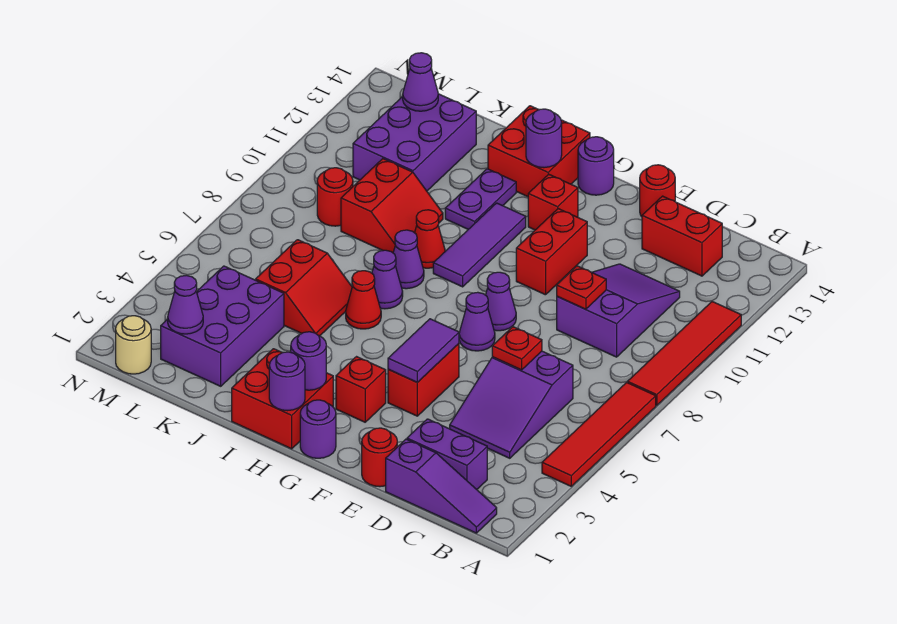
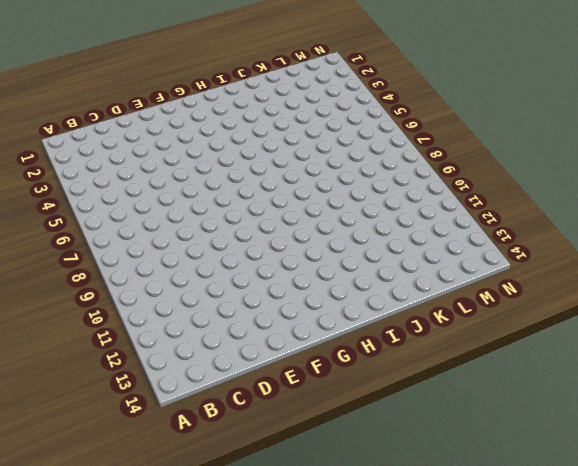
none -> red tile A4:A7 level 1
none -> red tile A8:A11 level 1
none -> purple slope B1:D1 level 1 top D
none -> purple brick C2:D2 level 1

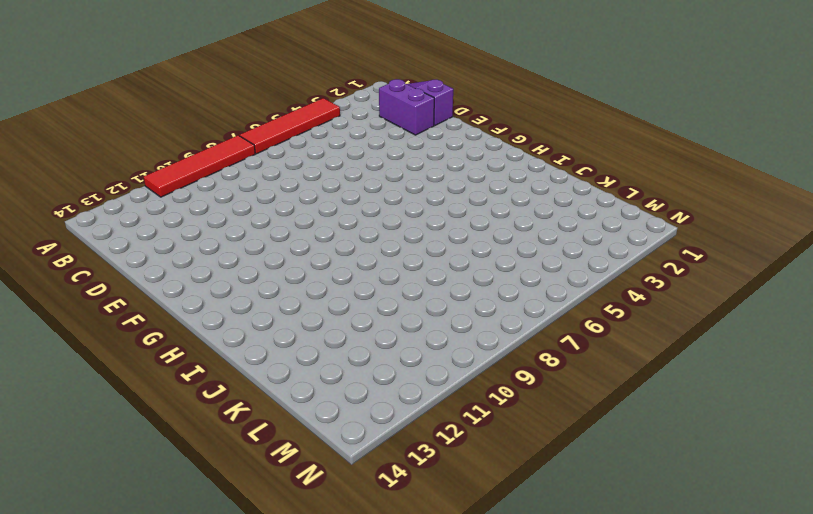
none -> purple slope C4:D6 level 1 top 6
none -> purple slope C9:D11 level 1 top 9
none -> red brick C13:D13 level 1
none -> red round brick E1 level 1

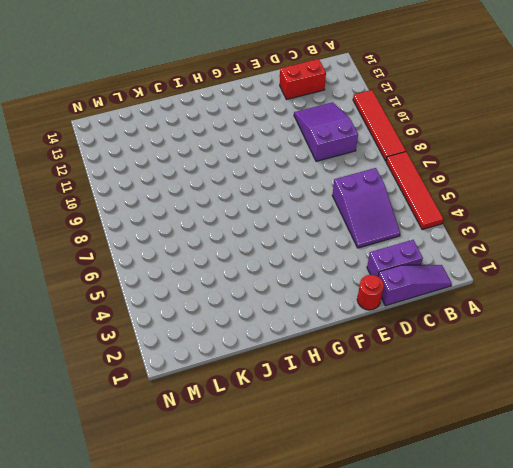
none -> red round brick E14 level 1
none -> red brick F4:F5 level 1
none -> purple cone F7 level 1
none -> purple cone F8 level 1

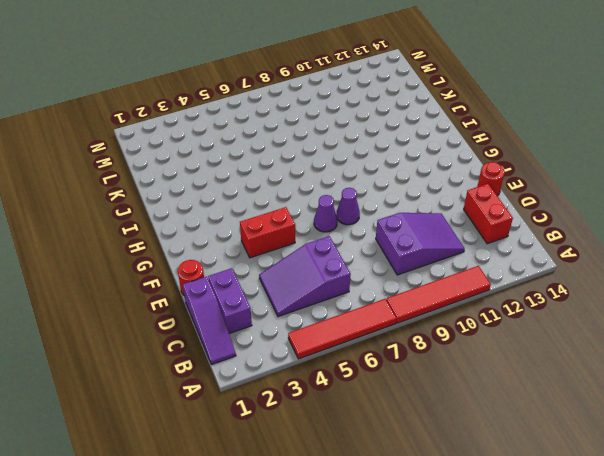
none -> red brick F10:F11 level 1
none -> purple round brick G1 level 1
none -> red brick G3 level 1
none -> red brick G12 level 1

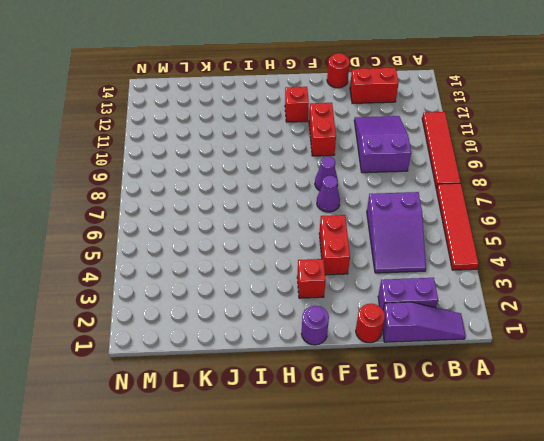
none -> purple round brick G14 level 1
none -> red brick H1:I2 level 1
none -> purple tile H9:H11 level 1
none -> red brick H13:I14 level 1

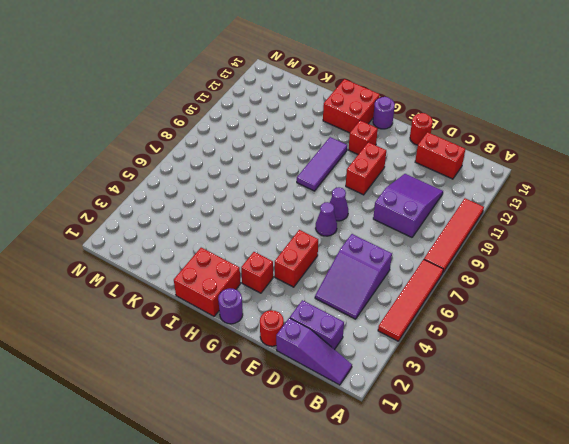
none -> red cone I6 level 1
none -> purple cone I7 level 1
none -> purple cone I8 level 1
none -> red cone I9 level 1

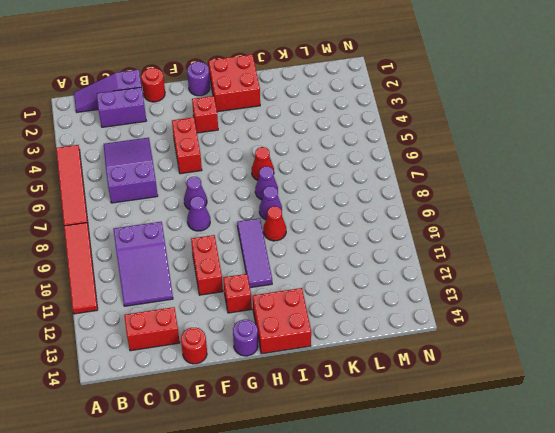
none -> purple plate I11:I12 level 1
none -> red slope J5:K6 level 1 top K
none -> red slope J9:K10 level 1 top K
none -> purple brick K2:L4 level 1

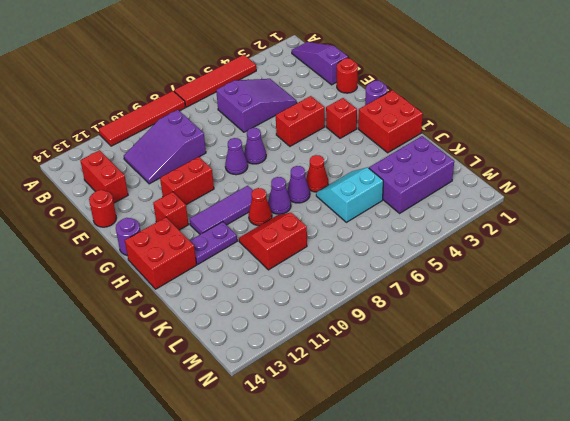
cyan slope J5:K6 level 1 top K -> red slope J5:K6 level 1 top K
none -> purple brick C2:D2 level 1
none -> purple brick K11:L13 level 1
none -> red round brick L9 level 1
none -> tan round brick M1 level 1

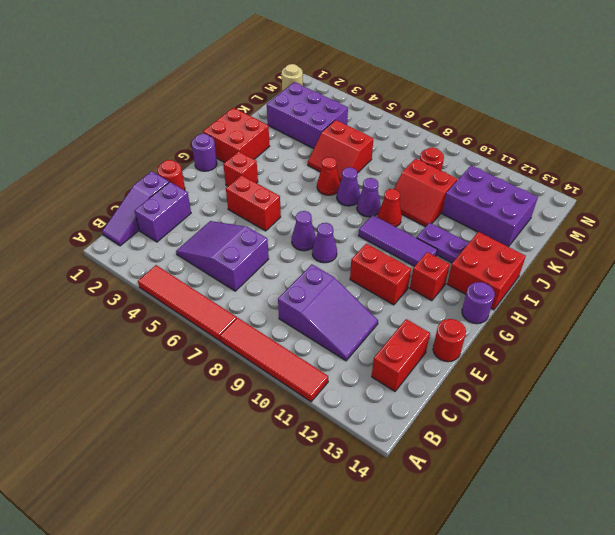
none -> red plate D6 level 2
none -> red plate D9 level 2
none -> purple tile F4:F5 level 2
none -> purple round brick H1 level 2

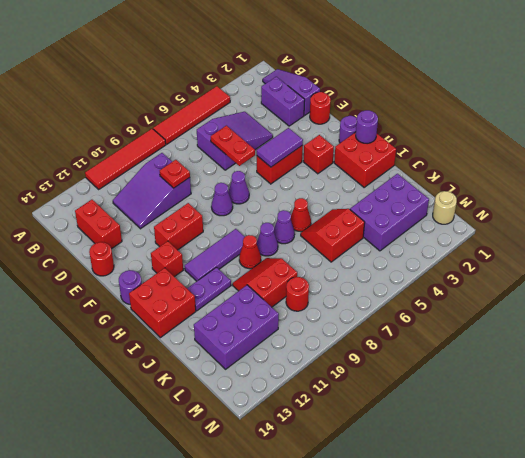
red plate D6:E6 level 2 -> red plate D6 level 2
none -> purple round brick H2 level 2
none -> purple round brick H13 level 2
none -> purple cone L2 level 2
none -> purple cone L13 level 2

